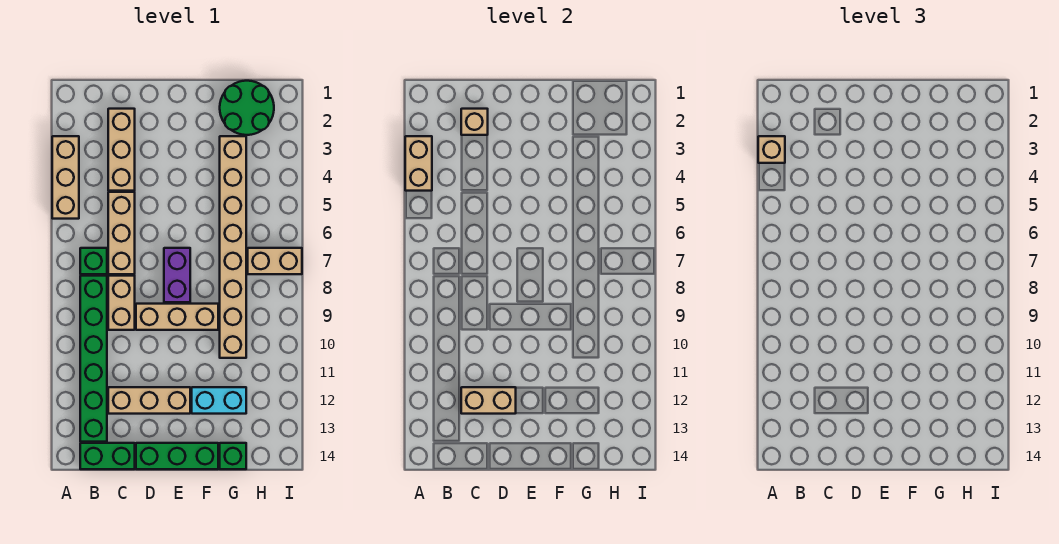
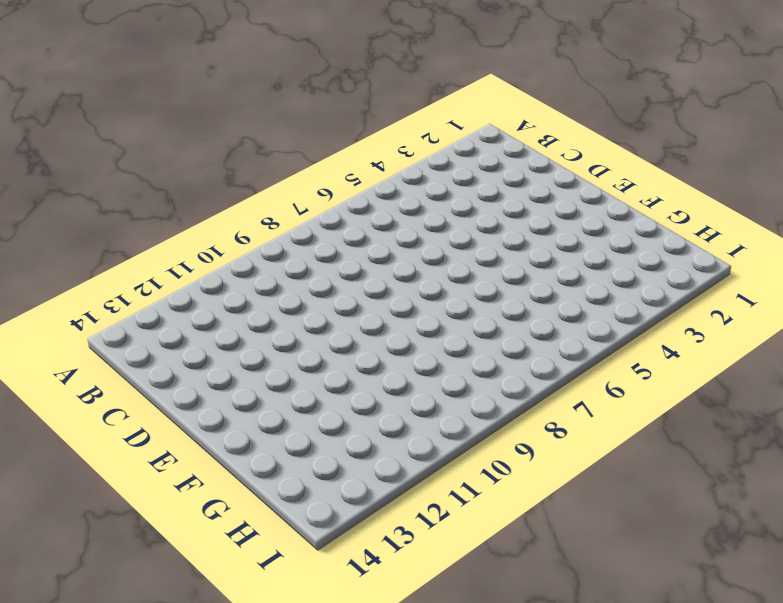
none -> tan brick A3:A5 level 1
none -> green brick B7 level 1
none -> green brick B8:B13 level 1

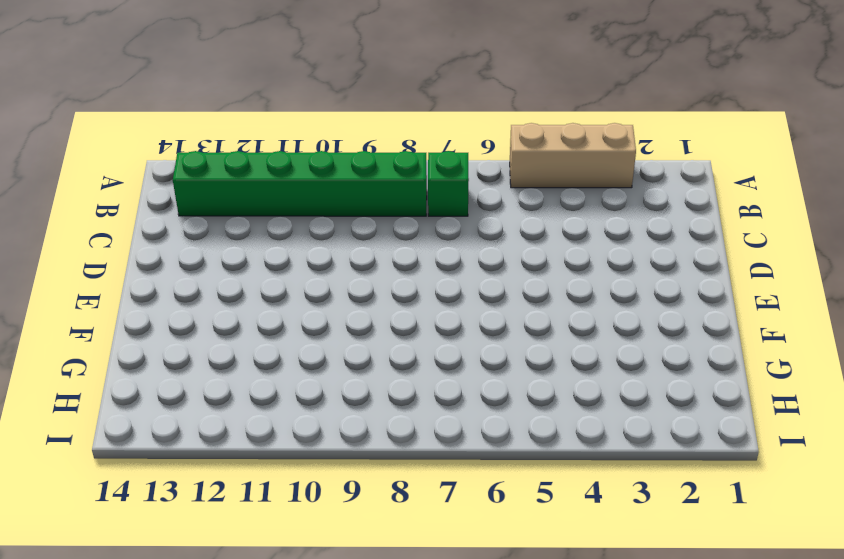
none -> green brick B14:C14 level 1
none -> tan brick C2:C4 level 1
none -> tan brick C5:C7 level 1

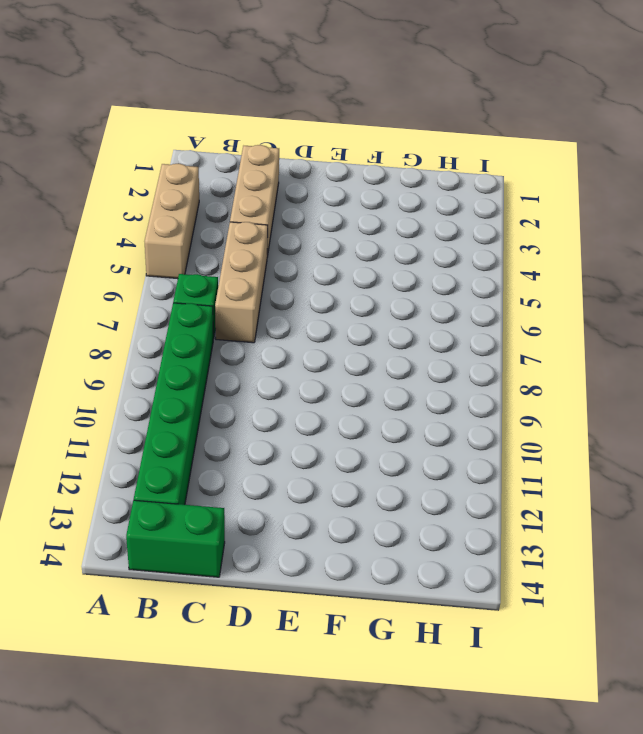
none -> tan brick C8:C9 level 1
none -> tan brick C12:E12 level 1
none -> tan brick D9:F9 level 1

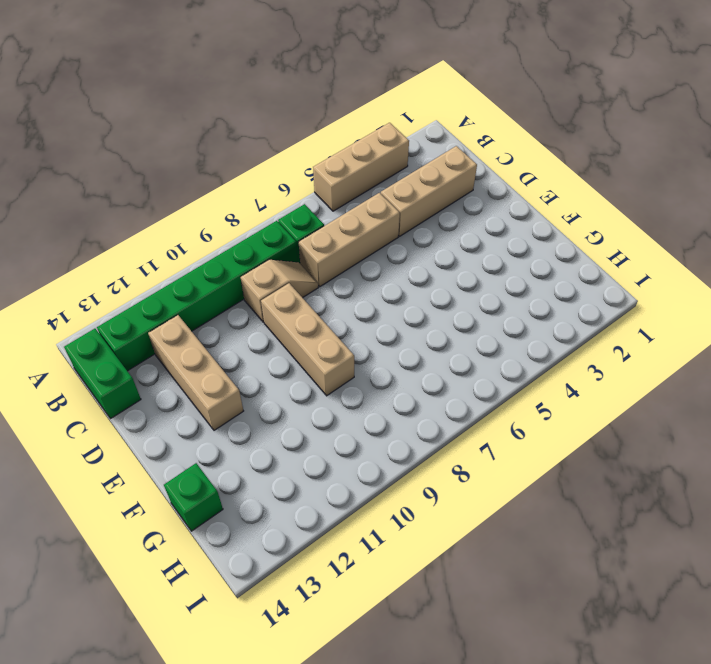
tan slope C8:C9 level 1 top 9 -> tan brick C8:C9 level 1
none -> green brick D14:F14 level 1
none -> purple brick E7:E8 level 1
none -> cyan brick F12:G12 level 1

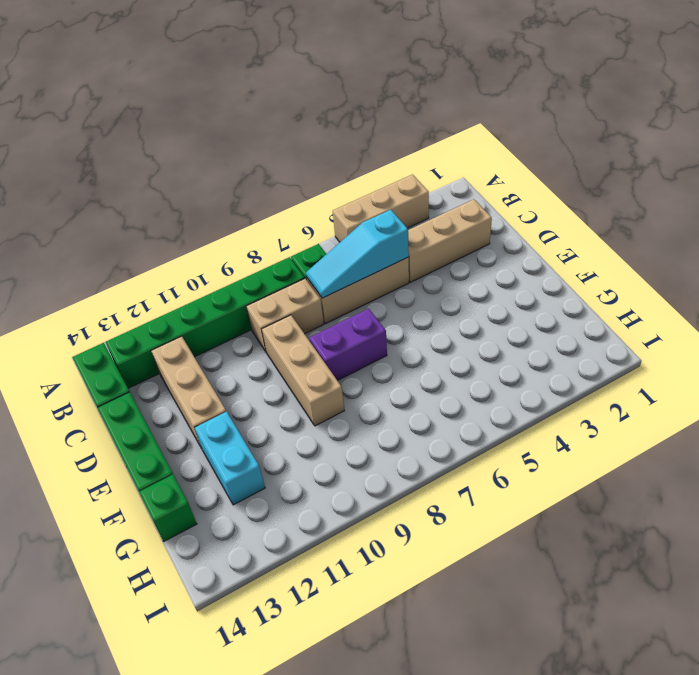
cyan slope C5:C7 level 2 top 5 -> none
none -> green round brick G1:H2 level 1
none -> tan brick G3:G10 level 1
none -> tan brick H7:I7 level 1

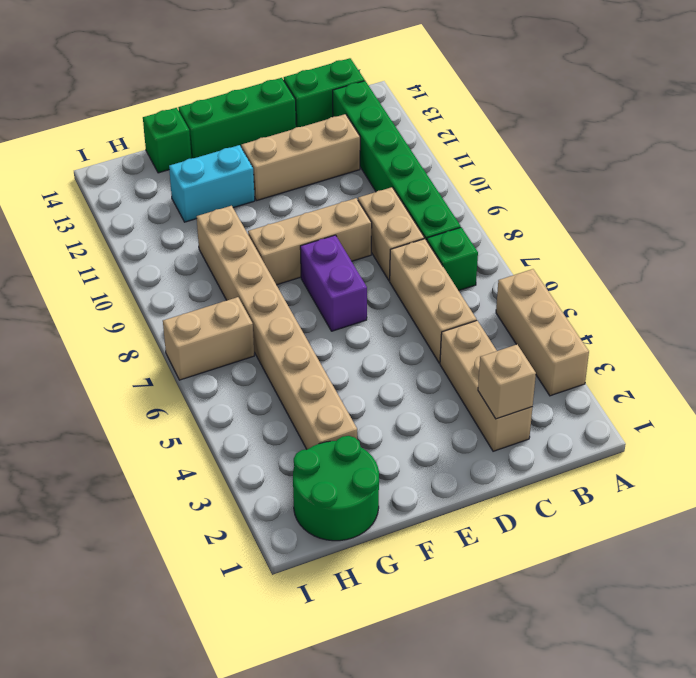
none -> tan brick A3:A4 level 2
none -> tan brick C12:D12 level 2
none -> tan brick A3 level 3

